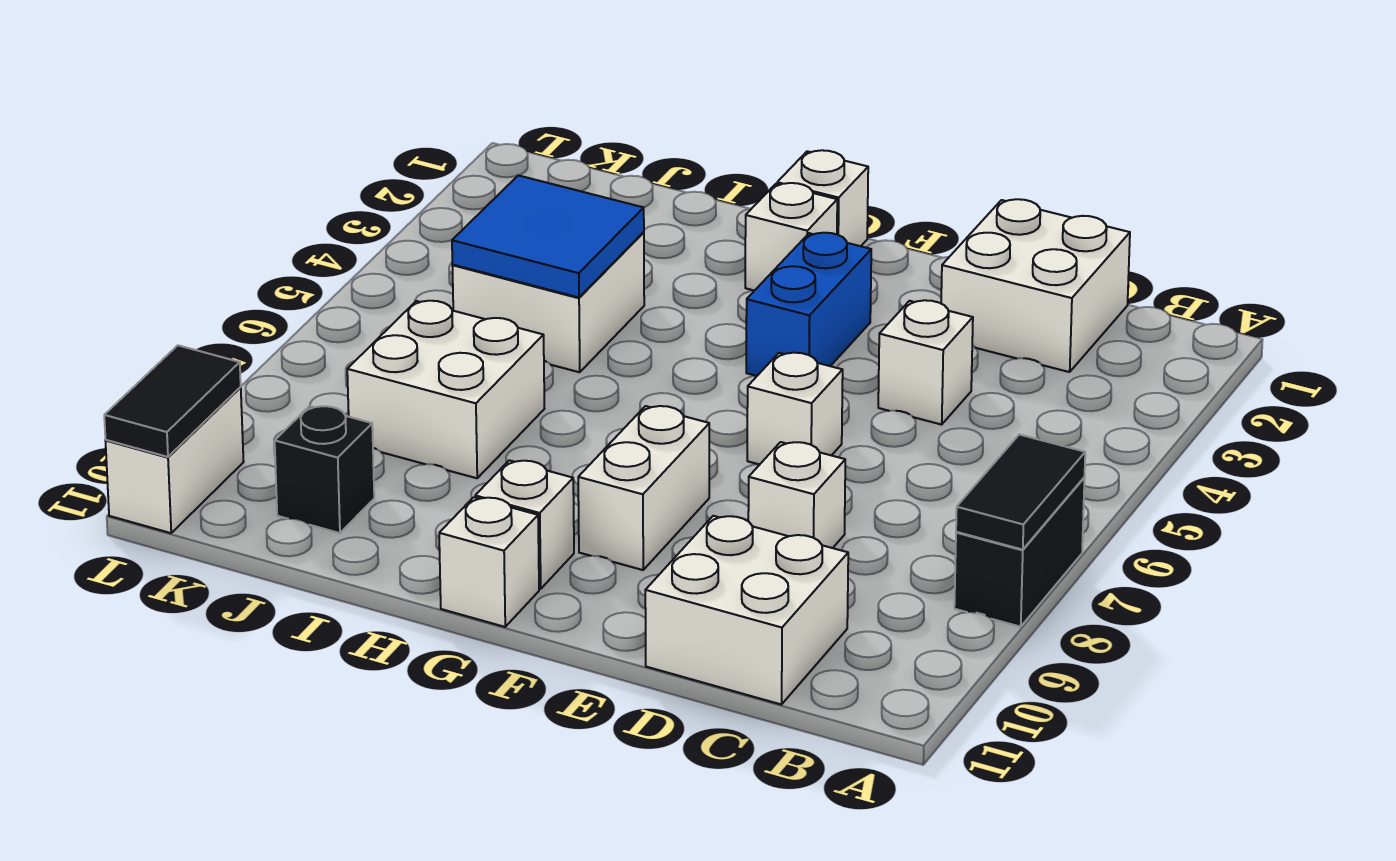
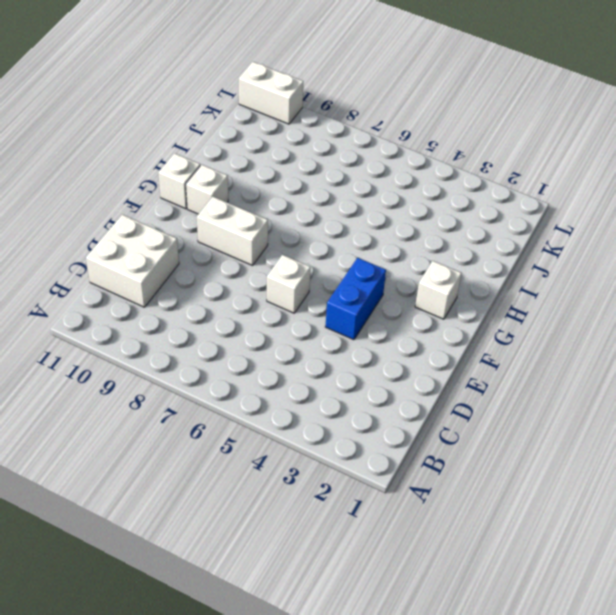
blue brick E4:F4 level 1 -> blue brick F3:F4 level 1
none -> black brick A7:A8 level 1
none -> white brick C1:D2 level 1
none -> white brick D4 level 1

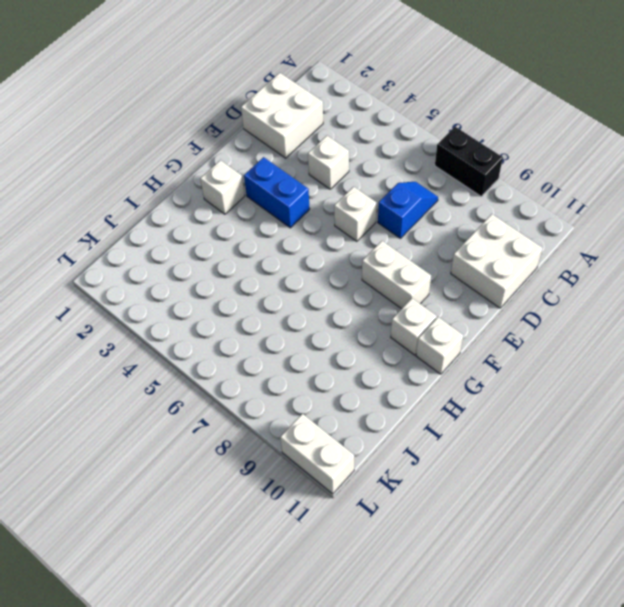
blue slope C7:D7 level 1 top D -> none
none -> white brick D8 level 1
none -> white brick G1 level 1
none -> white brick I4:J5 level 1

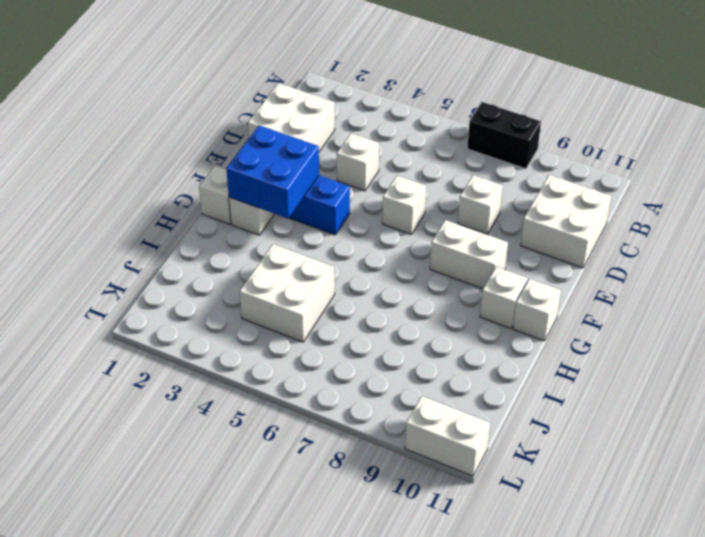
blue brick F2:G3 level 2 -> none
none -> white brick I7:J8 level 1
none -> black brick J10 level 1
none -> black tile A7:A8 level 2

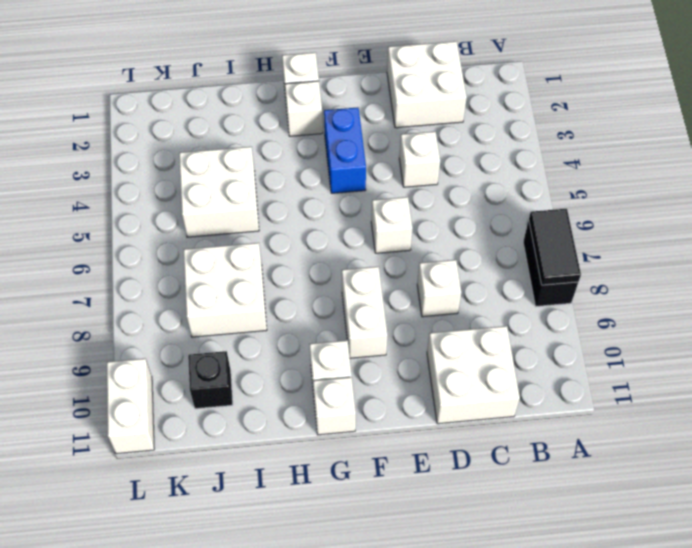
none -> blue tile I4:J5 level 2
none -> black tile L10:L11 level 2

